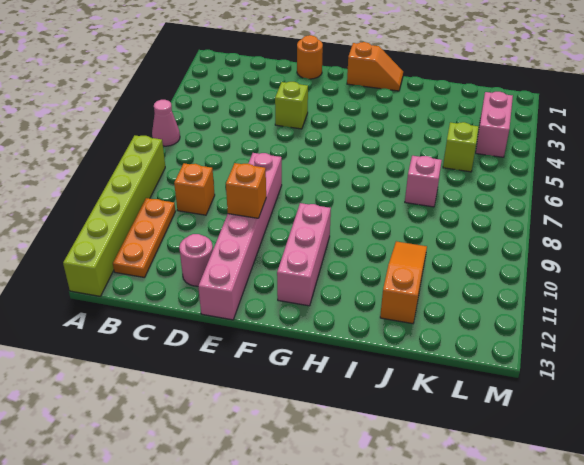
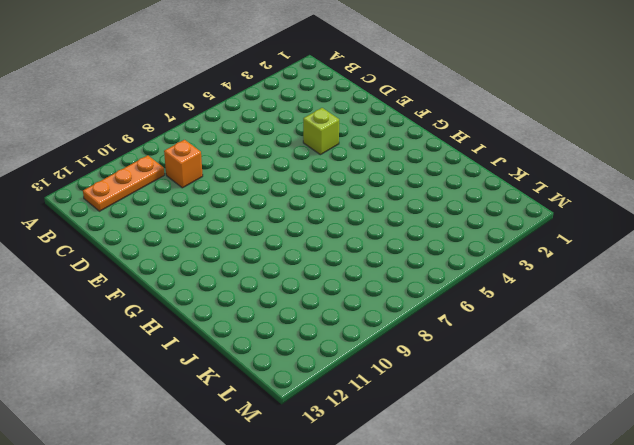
none -> pink cone A6 level 1
none -> lime brick A8:A13 level 1
none -> pink round brick D12 level 1

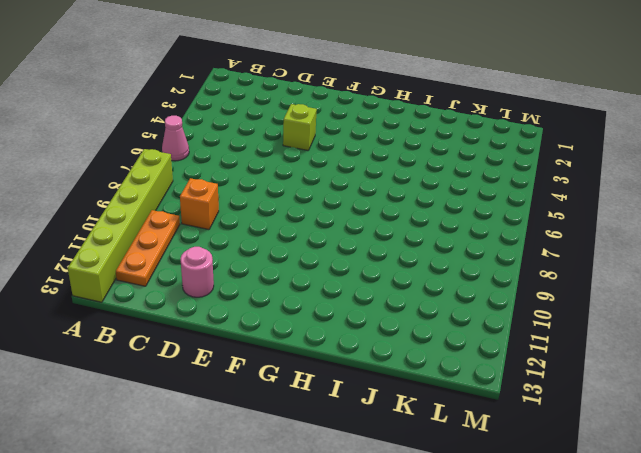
none -> orange round brick E1 level 1
none -> pink brick E8:E13 level 1
none -> orange slope G1:H1 level 1 top G

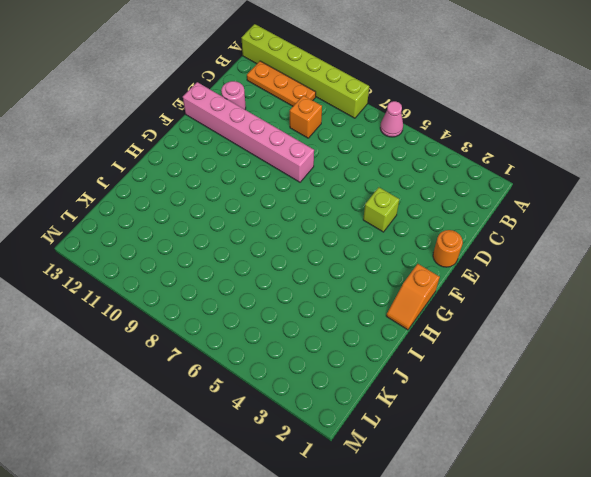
none -> pink brick G10:G12 level 1
none -> pink brick J7 level 1
none -> orange slope J10:J12 level 1 top 12

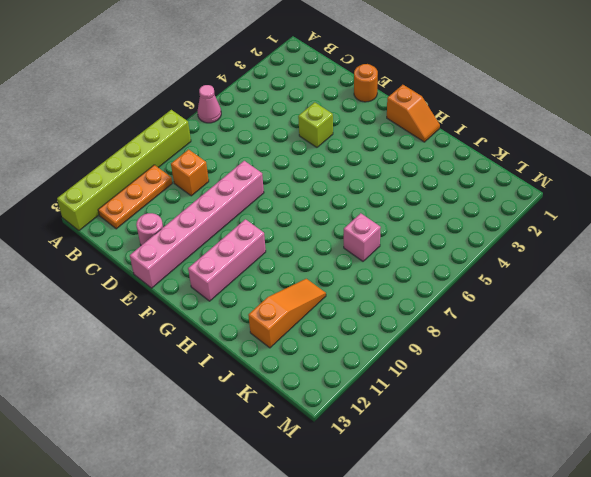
none -> lime brick K5 level 1
none -> pink brick L3:L4 level 1
none -> orange brick E10 level 2

